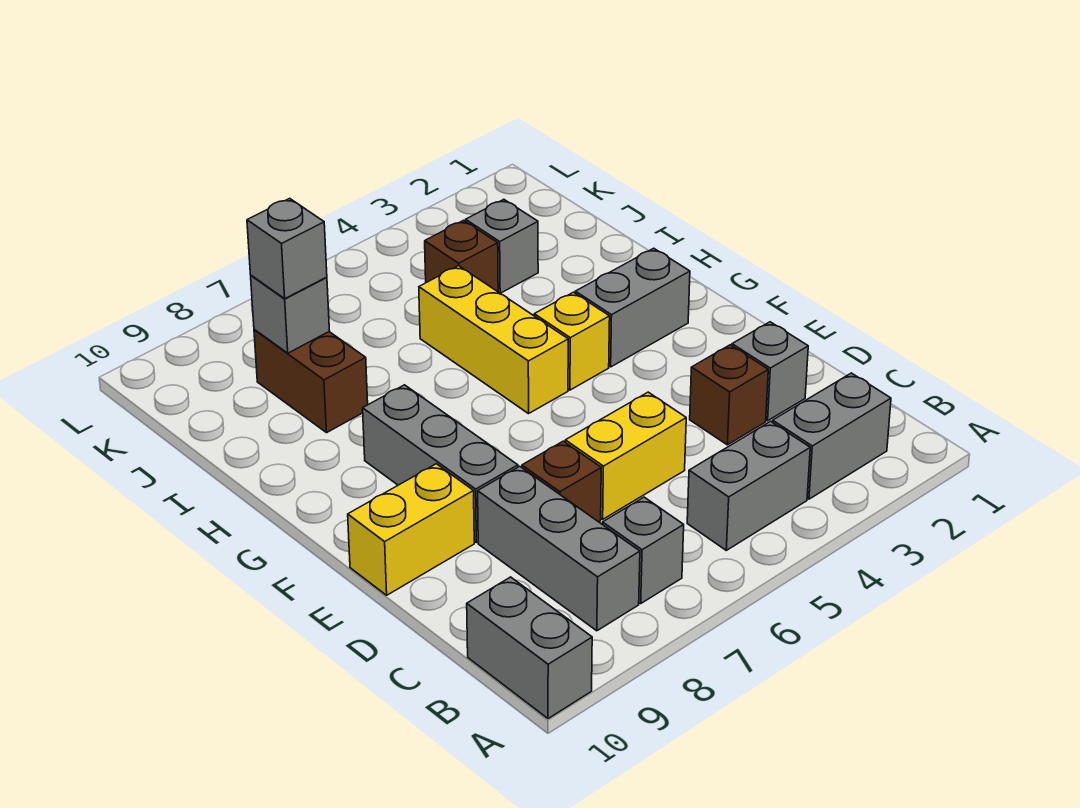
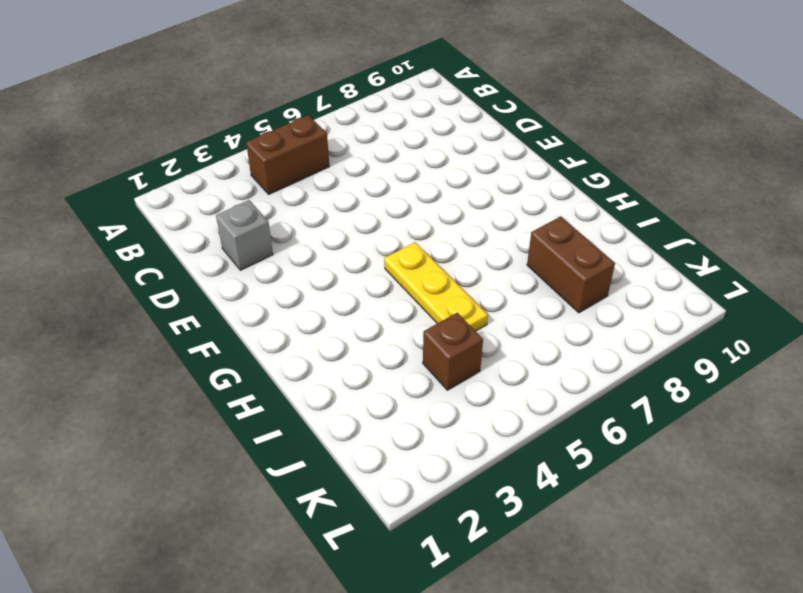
brown brick B4:B5 level 1 -> grey brick B4:B5 level 1
yellow plate G5:I5 level 1 -> yellow brick G5:I5 level 1
none -> grey brick A10:B10 level 1
none -> grey brick B2:B3 level 1
none -> grey brick B7 level 1

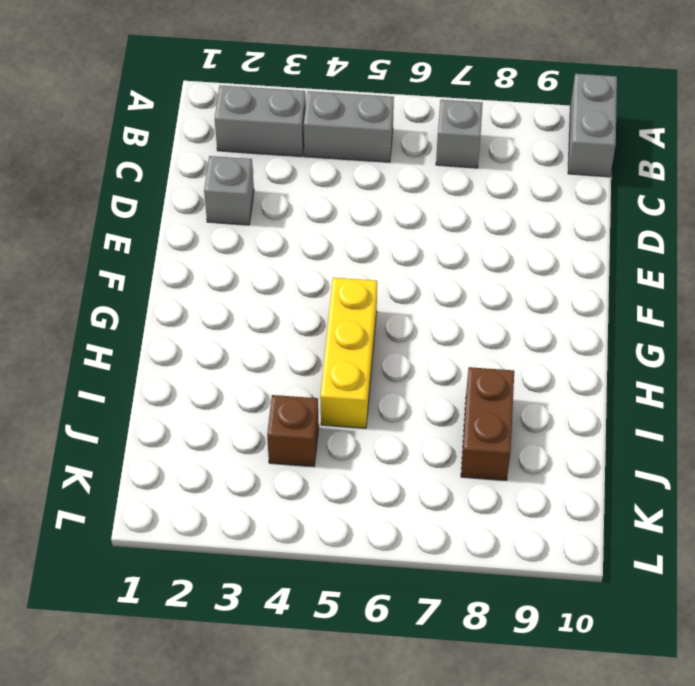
none -> grey brick B8:D8 level 1
none -> brown brick D3 level 1
none -> yellow brick D5:D6 level 1

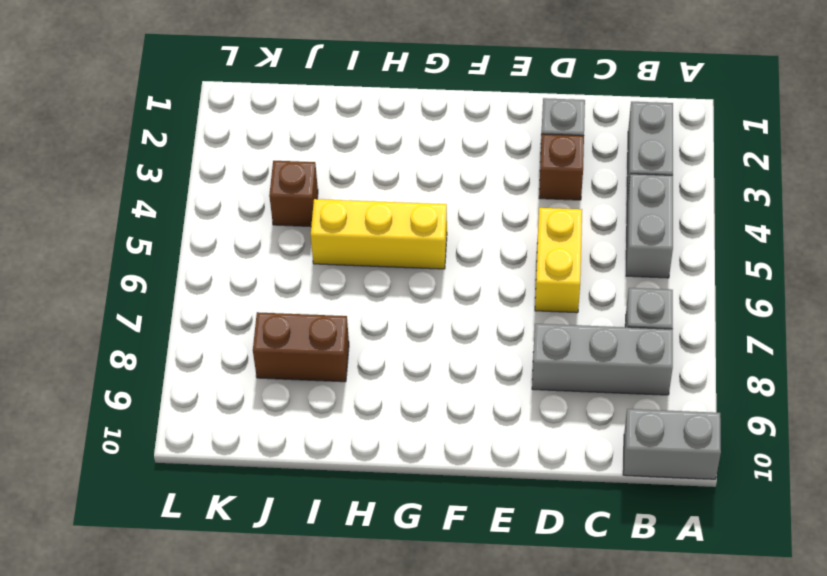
none -> brown brick D7 level 1
none -> grey brick E8:G8 level 1
none -> yellow brick E9:E10 level 1

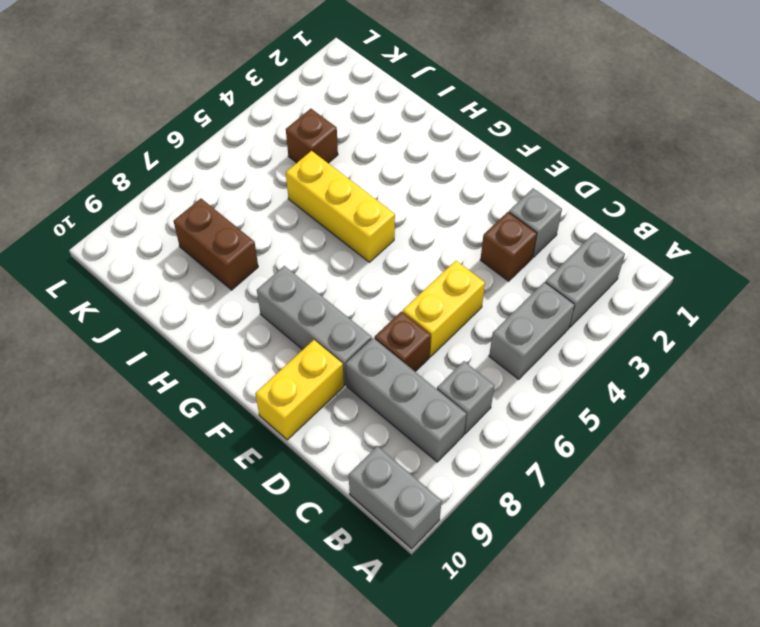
none -> grey brick G2:G3 level 1
none -> yellow brick G4 level 1
none -> grey brick J3 level 1

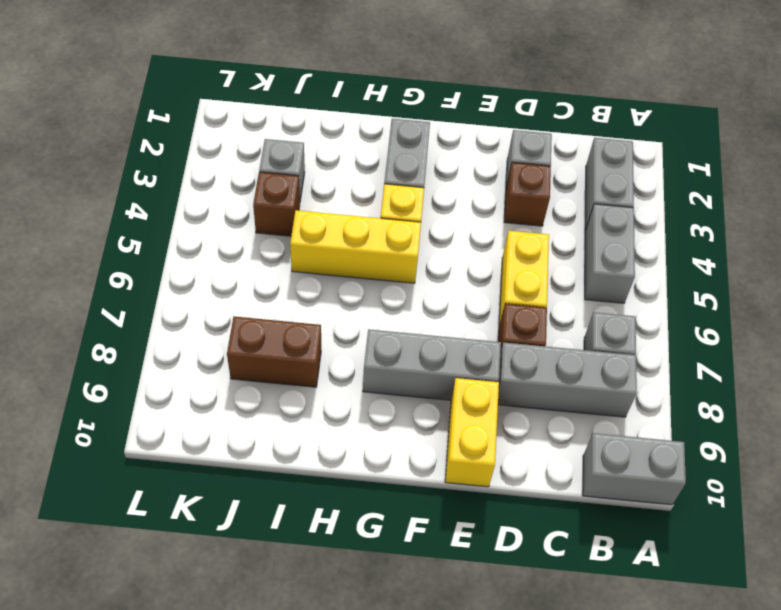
none -> grey brick J8 level 2
none -> grey brick J8 level 3

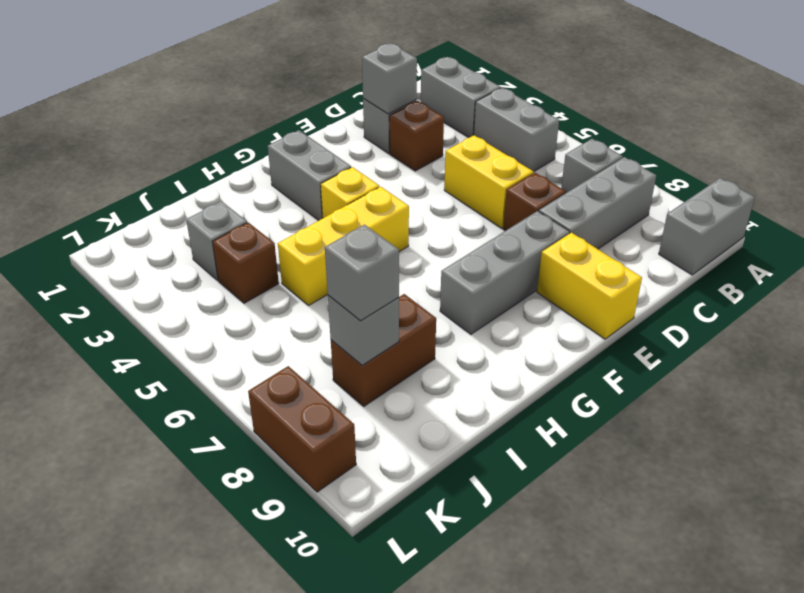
grey brick D2 level 2 -> none
brown brick L8:L9 level 1 -> none

